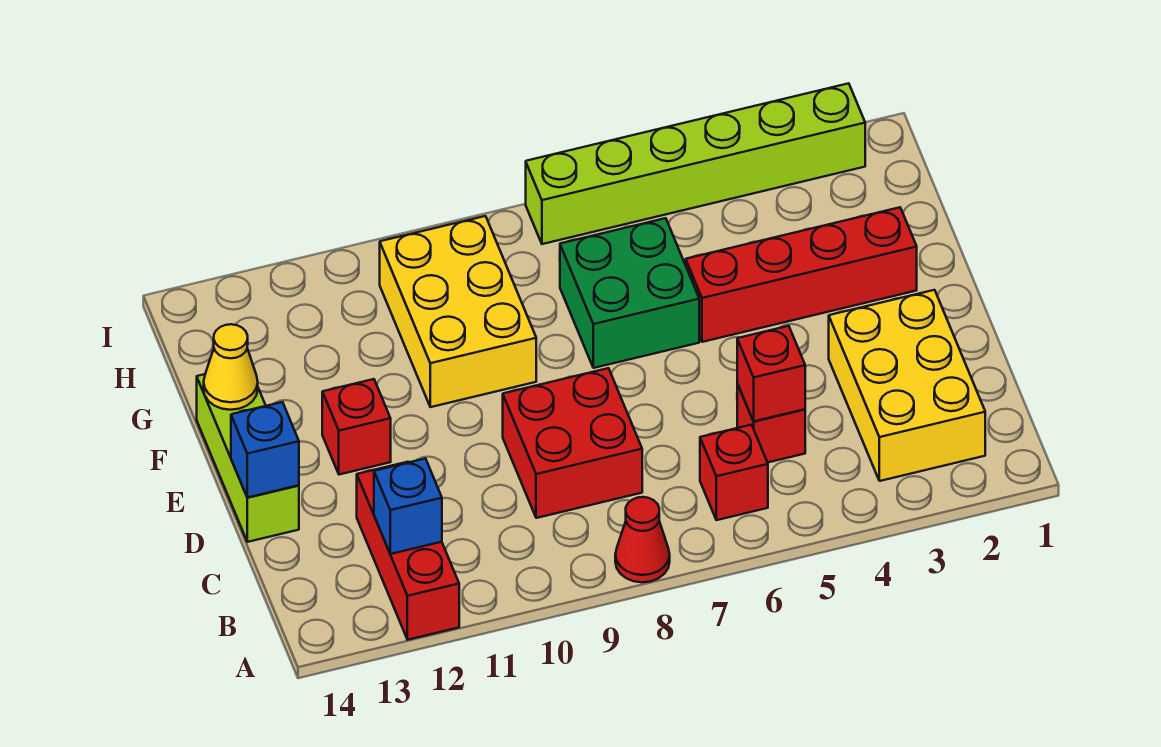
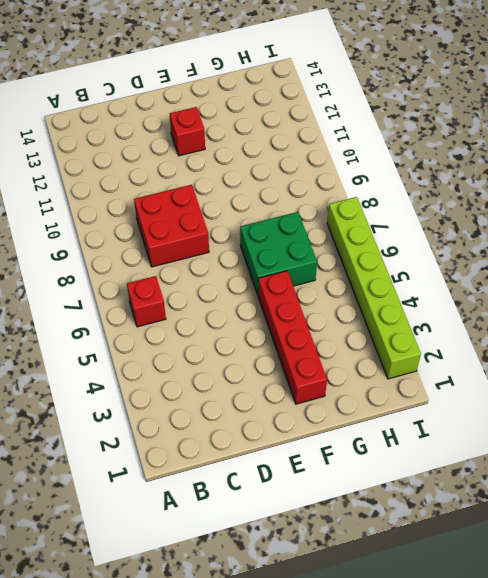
none -> red cone A8 level 1
none -> red brick A12:C12 level 1
none -> yellow brick B2:D3 level 1

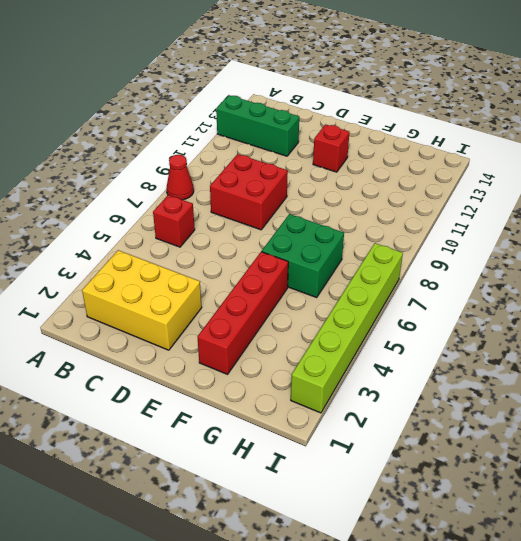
green brick A12:C12 level 1 -> red brick A12:C12 level 1
none -> red brick C5 level 1
none -> lime brick D14:F14 level 1
none -> yellow brick F9:H10 level 1

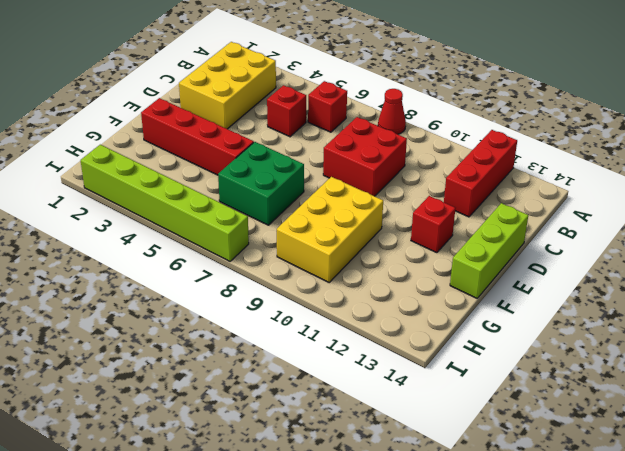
none -> blue brick B12 level 2
none -> red brick C5 level 2
none -> blue brick D14 level 2

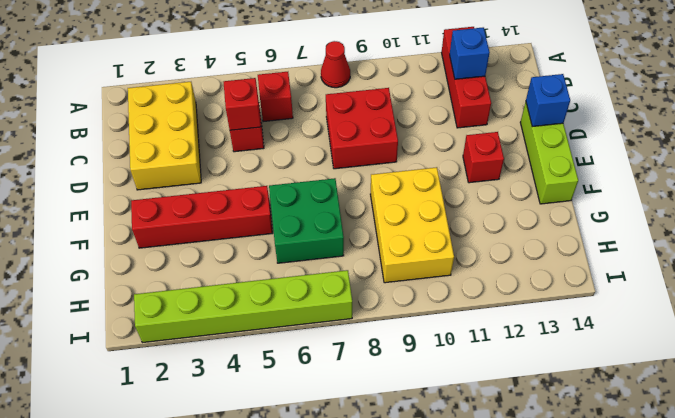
none -> yellow cone F14 level 2

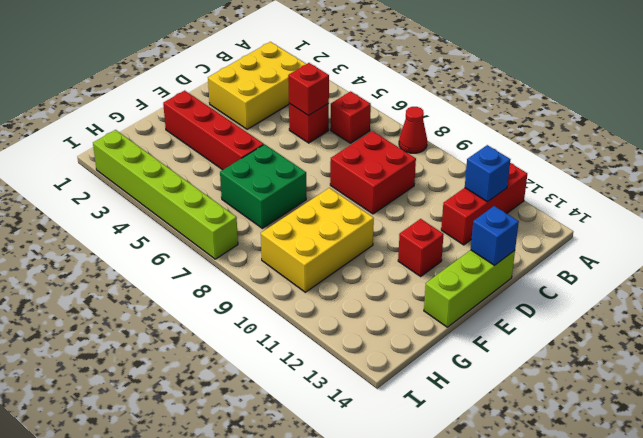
none -> yellow cone F14 level 2

